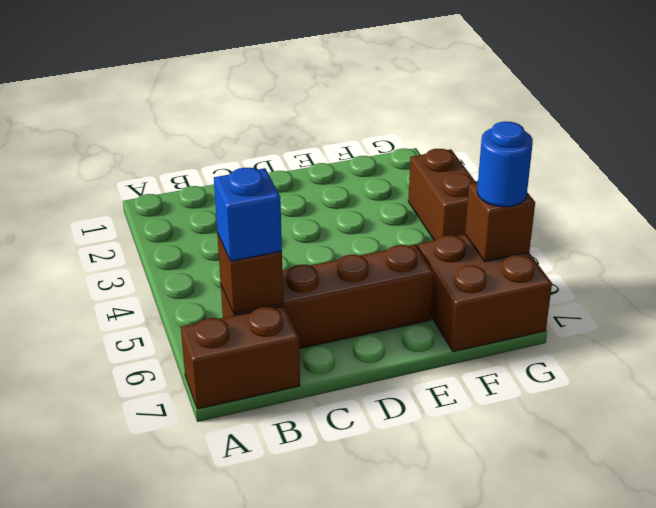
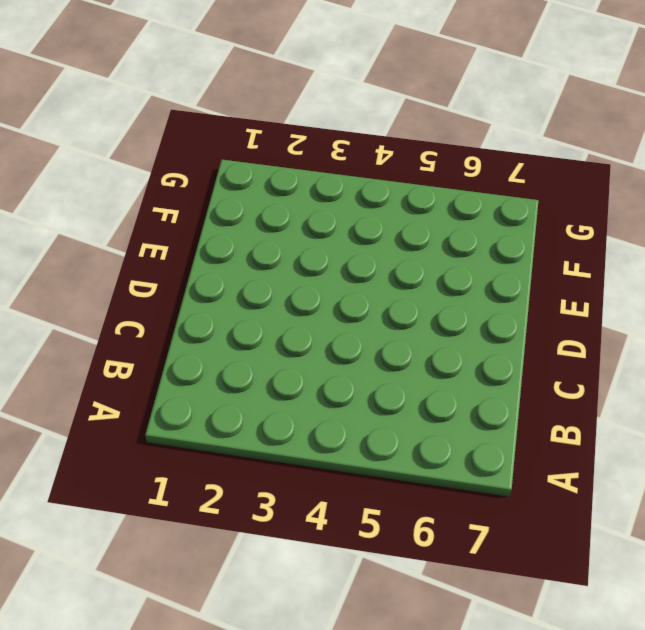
none -> brown brick A7:B7 level 1
none -> brown brick B6:E6 level 1

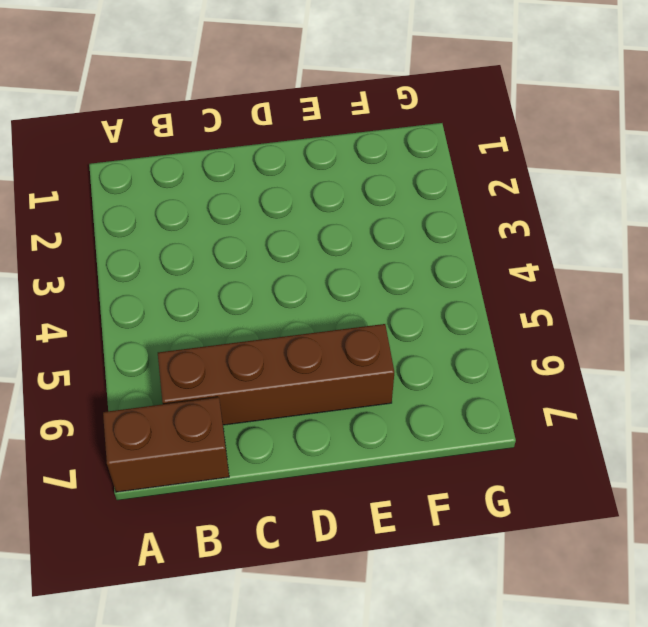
none -> brown brick F6:G7 level 1
none -> brown brick G3:G4 level 1

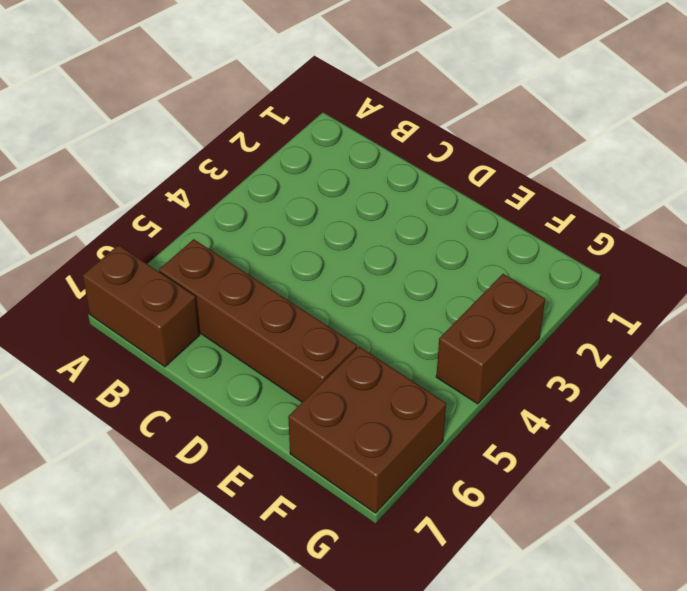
none -> brown brick B6 level 2
none -> brown brick G6 level 2

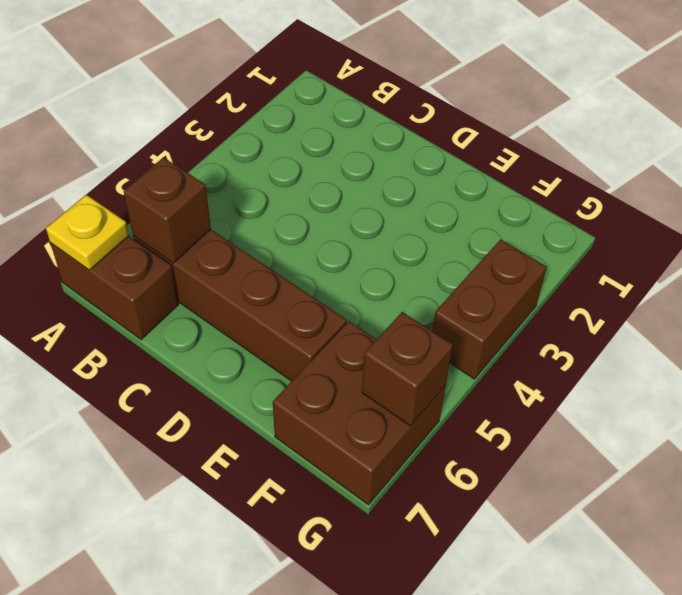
yellow plate A7 level 2 -> none
none -> blue brick B6 level 3
none -> blue round brick G6 level 3

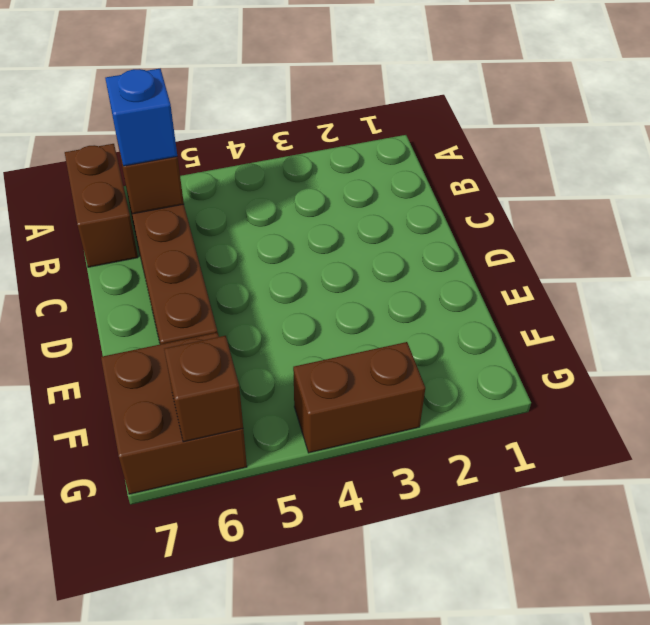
none -> blue round brick G6 level 3

